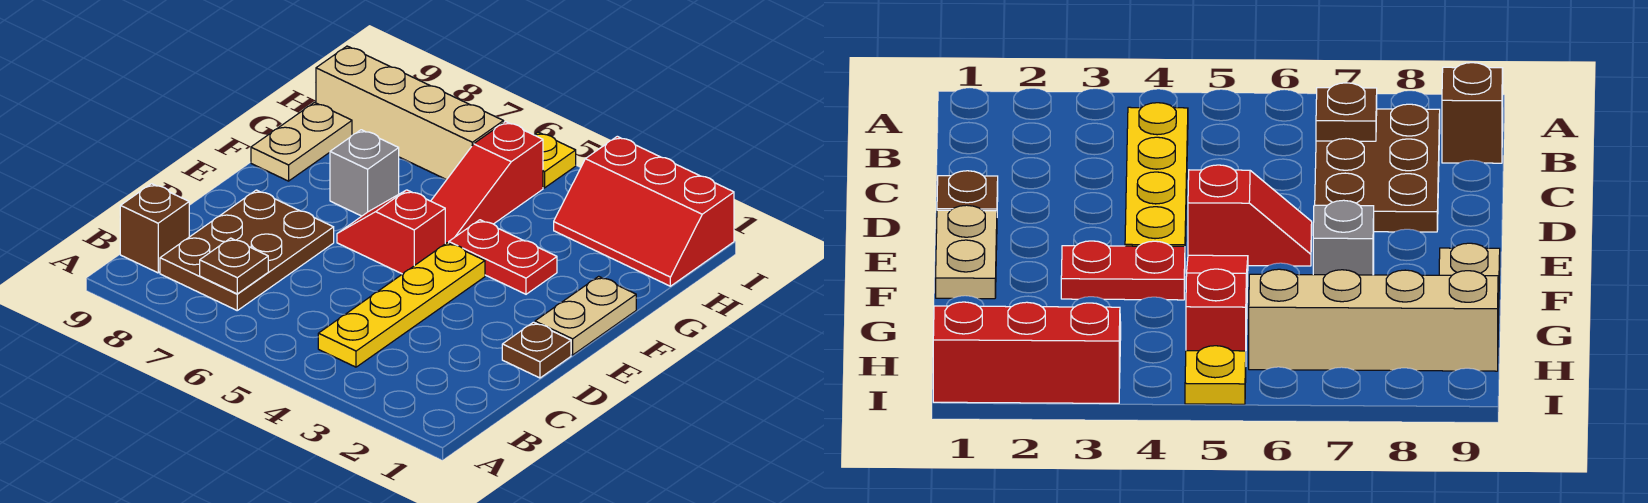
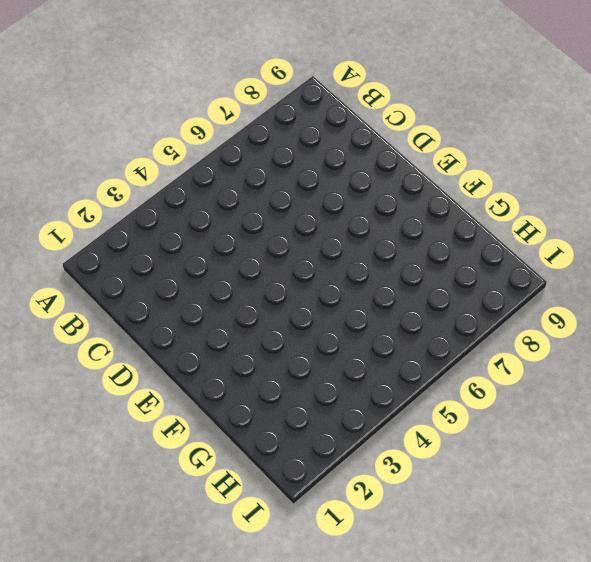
none -> yellow plate B4:E4 level 1
none -> brown plate B7:D8 level 1
none -> brown brick B9 level 1

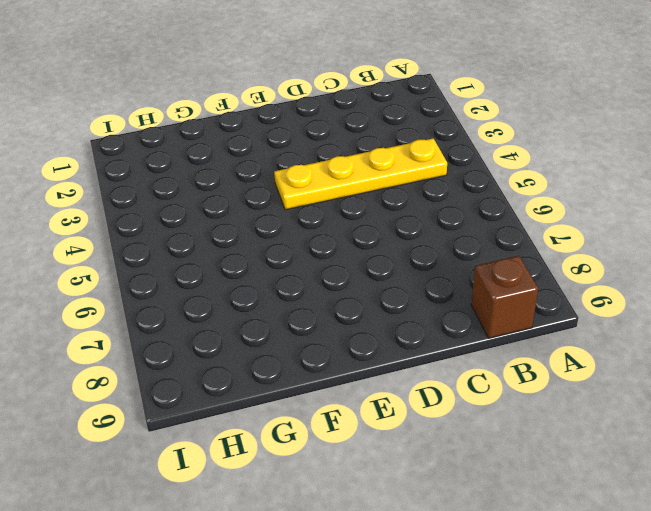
none -> brown plate B7:D8 level 1
none -> brown plate D1 level 1
none -> tan plate E1:F1 level 1

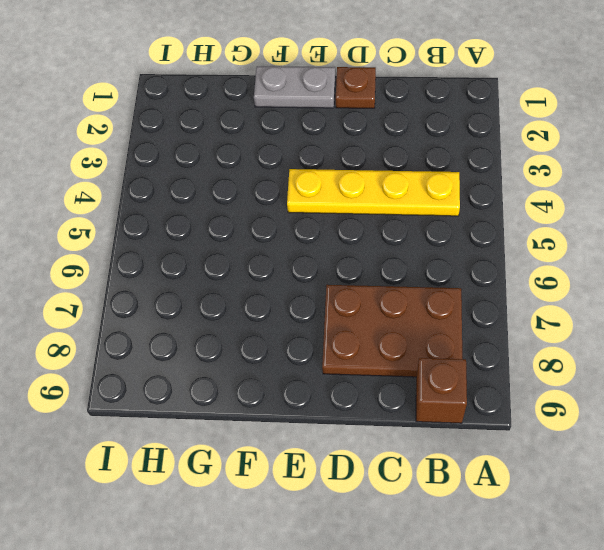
grey plate E1:F1 level 1 -> tan plate E1:F1 level 1
none -> red slope E5:E6 level 1 top 5
none -> red plate F3:F4 level 1
none -> red slope F5:H5 level 1 top H

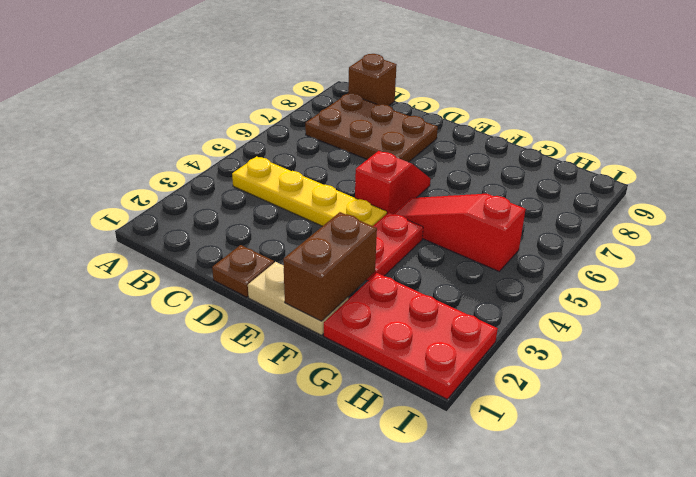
brown brick F1:F2 level 2 -> none
red plate G1:I2 level 1 -> red slope H1:I3 level 1 top I
none -> grey brick F7 level 1
none -> tan plate F9:G9 level 1
none -> tan brick H6:H9 level 1

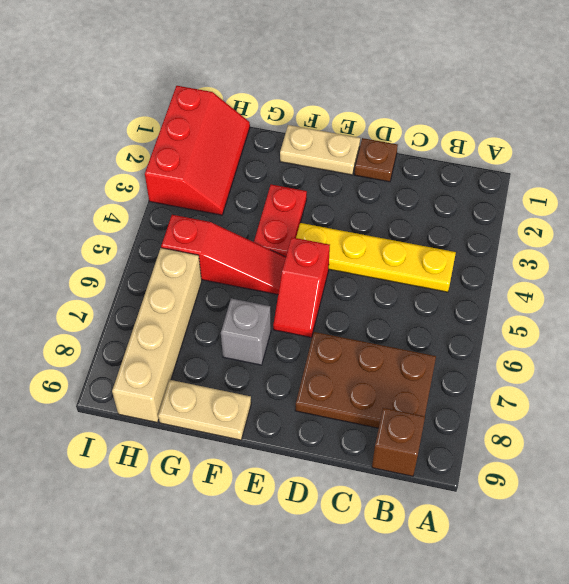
none -> yellow plate I5 level 1
none -> brown plate B7 level 2

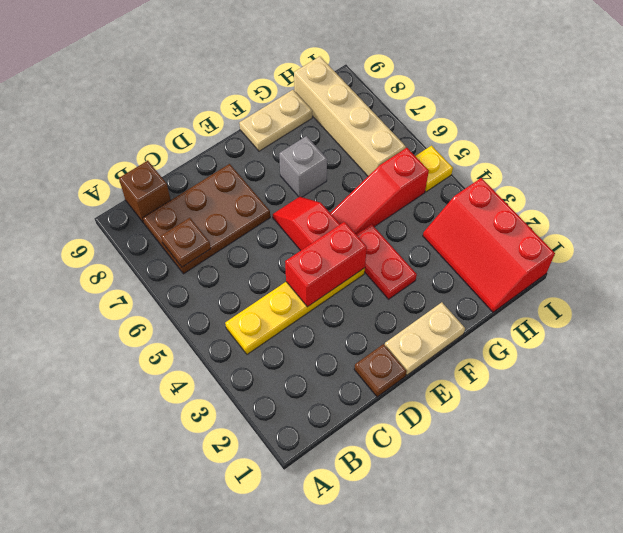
red brick D4:E4 level 2 -> none

